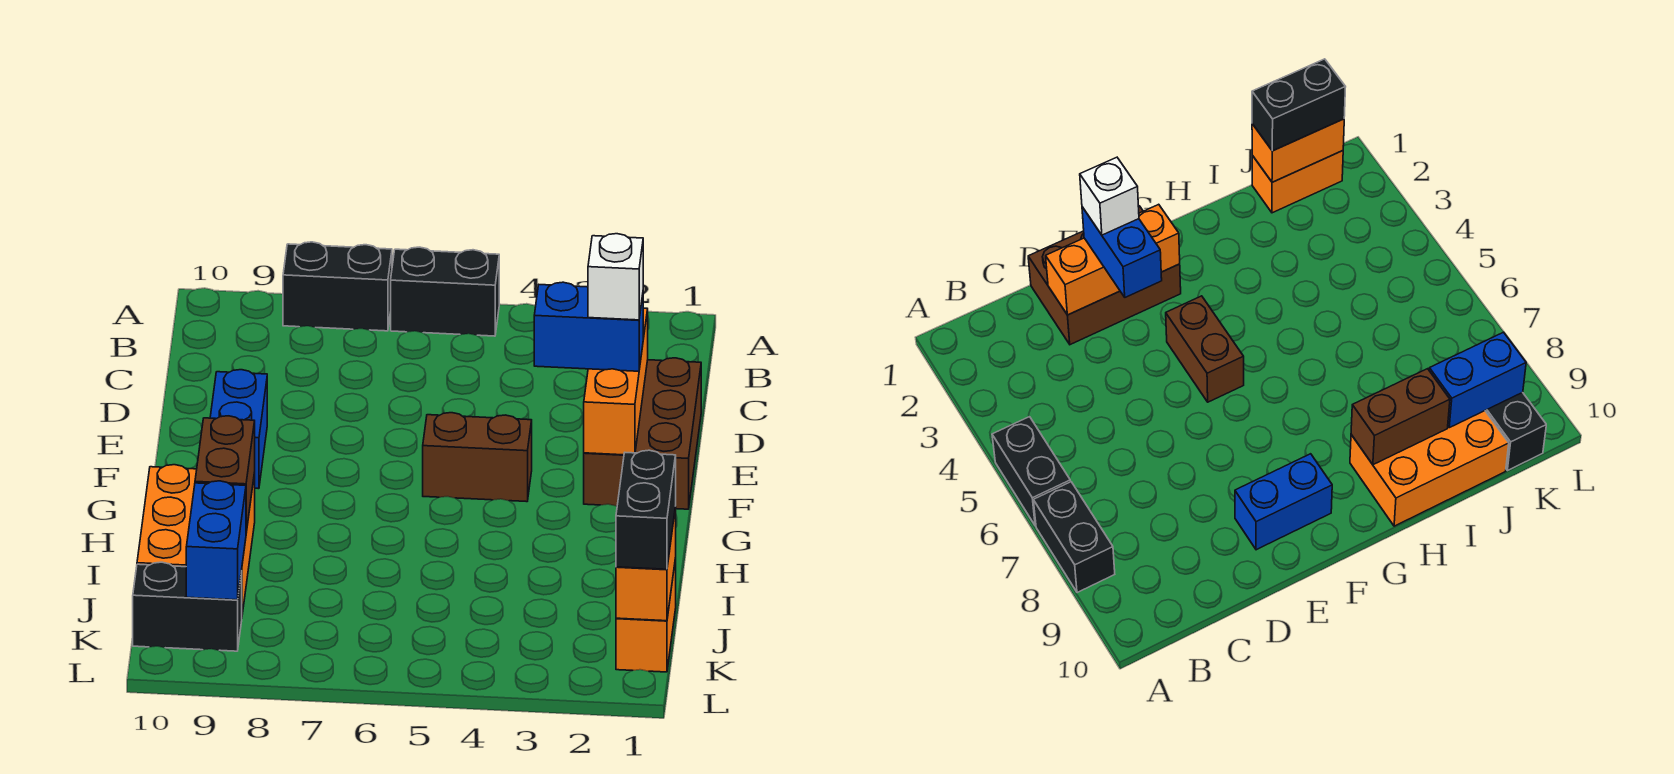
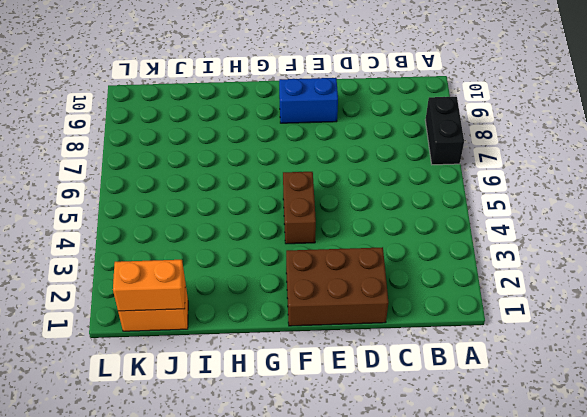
none -> black brick A5:A6 level 1
none -> orange brick H9:J10 level 1
none -> black brick K9:K10 level 1

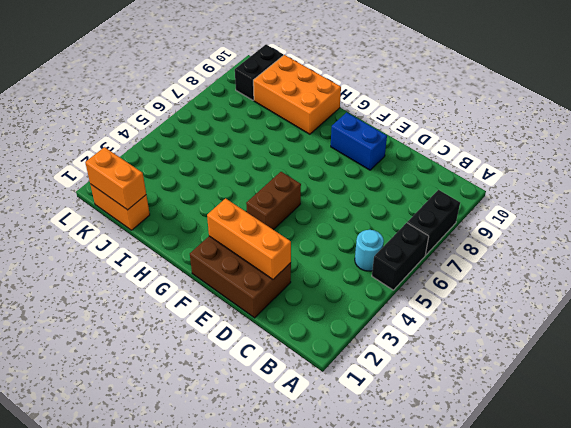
cyan round brick B5 level 1 -> none
none -> brown brick H9:I9 level 2
none -> blue brick J9:K9 level 2
none -> blue brick E2:E3 level 3

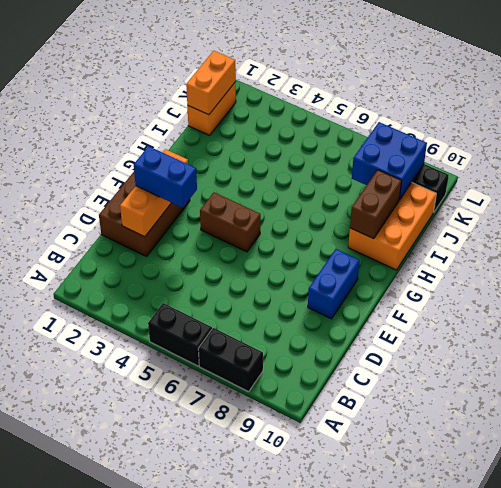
blue brick J8:K9 level 2 -> blue brick J9:K9 level 2
none -> black brick J1:K1 level 3
none -> white brick E2 level 4

